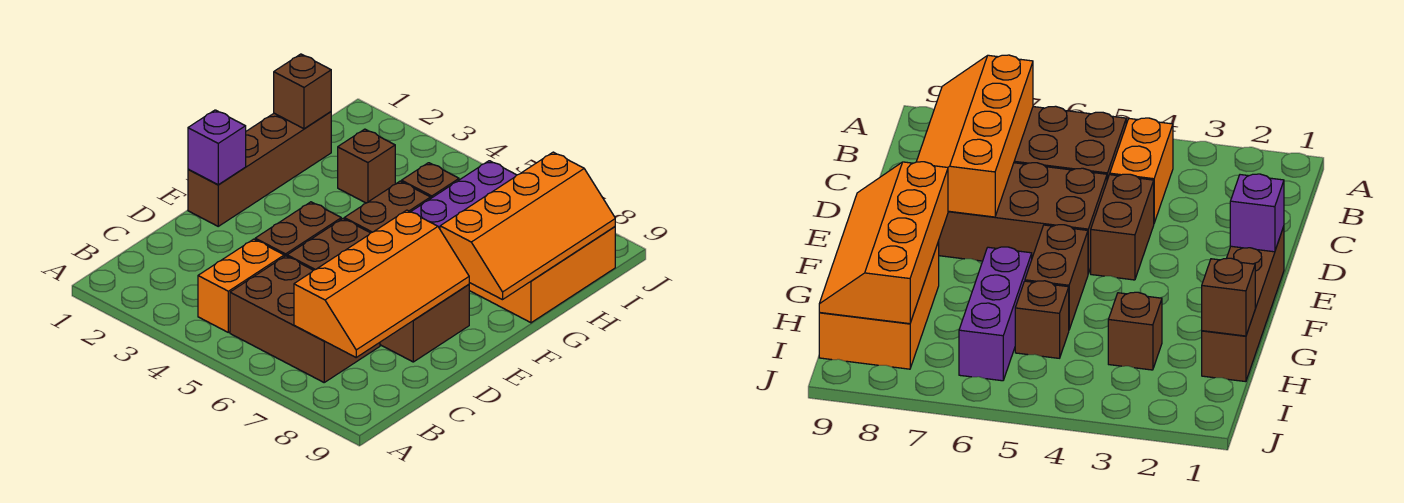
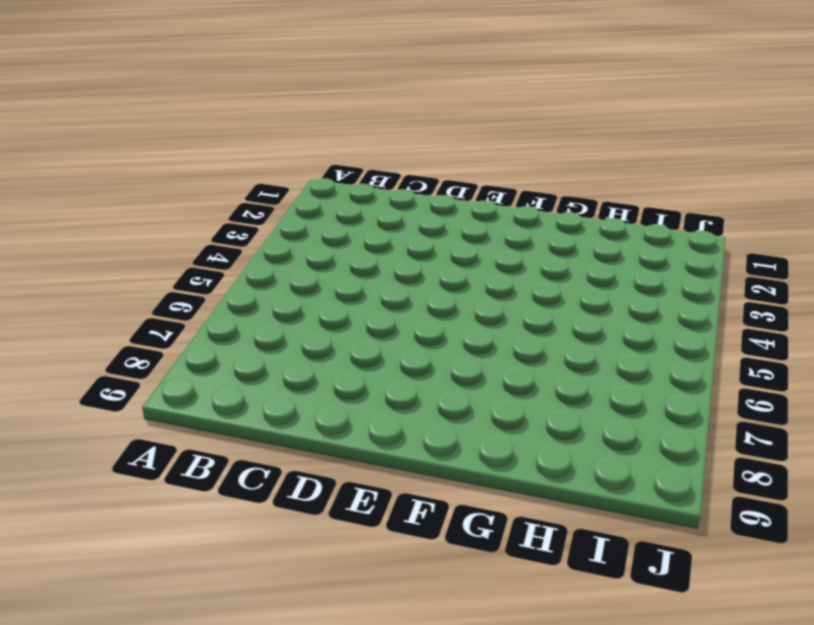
none -> orange brick B4:C4 level 1
none -> brown brick B5:C7 level 1
none -> brown brick D4:E4 level 1

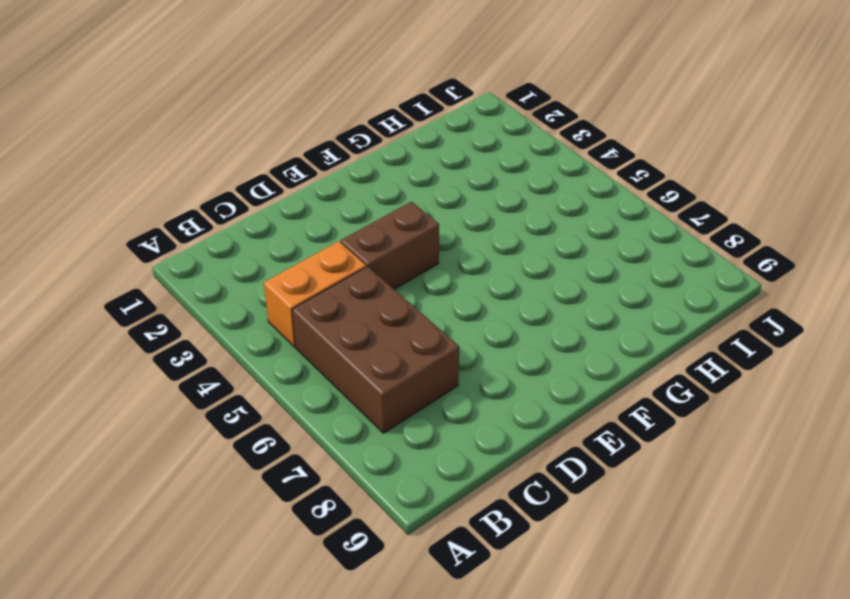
none -> brown brick D5:E8 level 1
none -> brown brick E1:H1 level 1
none -> brown brick F5:G5 level 1

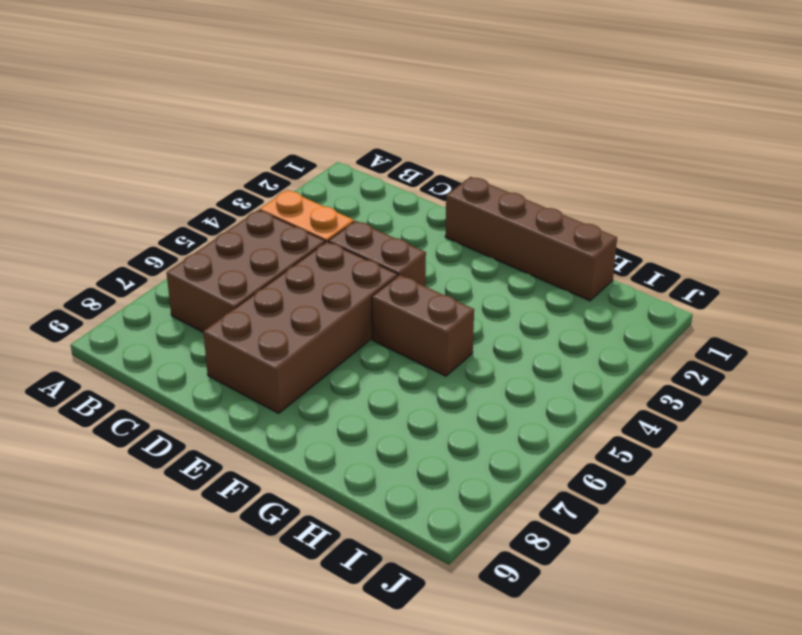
none -> purple brick G6:I6 level 1
none -> orange brick G8:I9 level 1
none -> brown brick H3 level 1

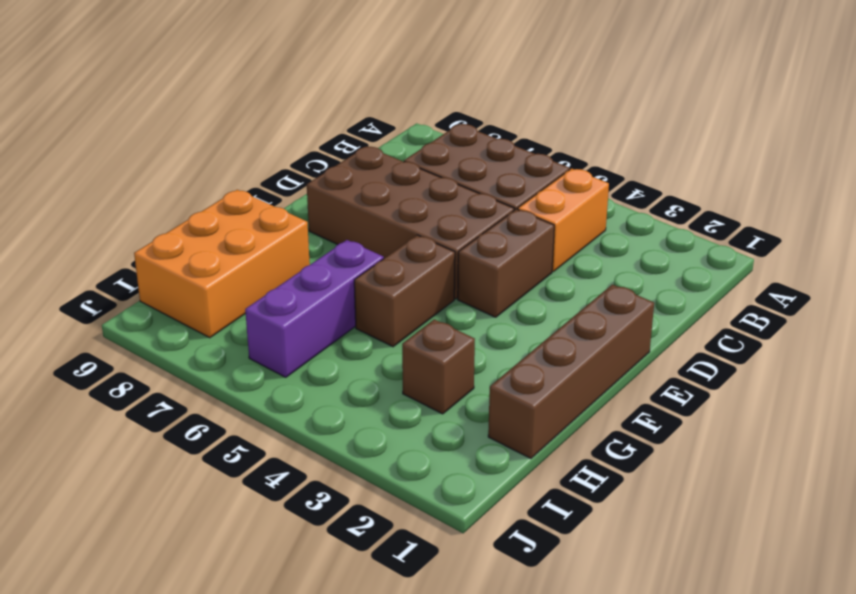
none -> brown brick H5 level 1
none -> orange slope B7:E8 level 2 top 7
none -> purple brick E1 level 2

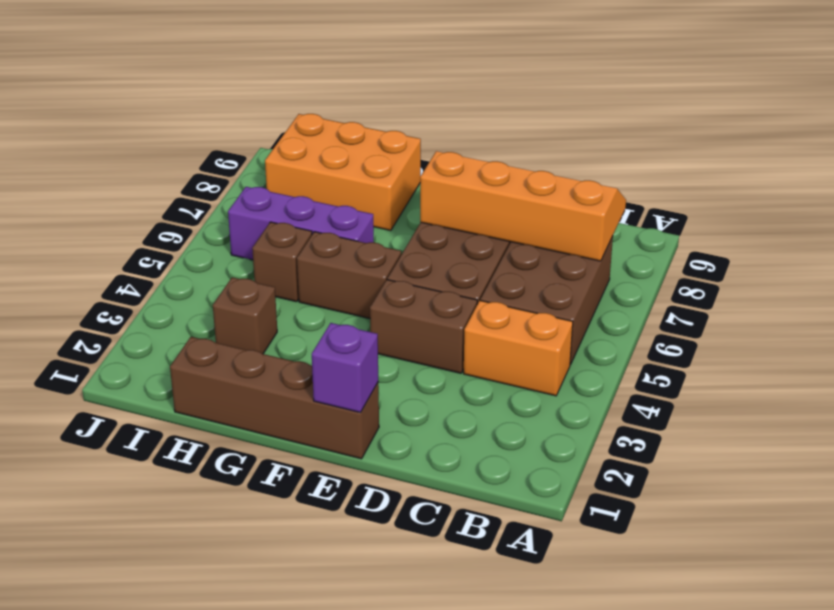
none -> orange slope F8:I9 level 2 top 8
none -> brown brick H1 level 2

